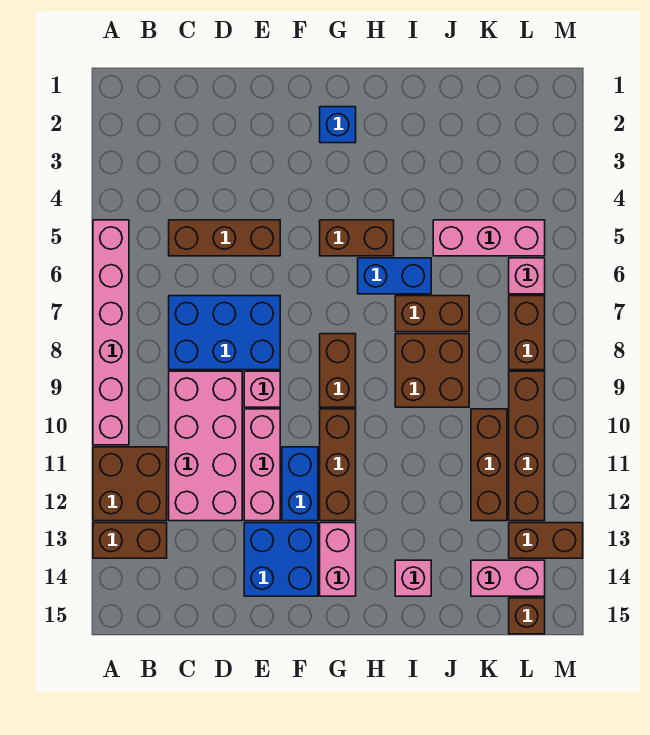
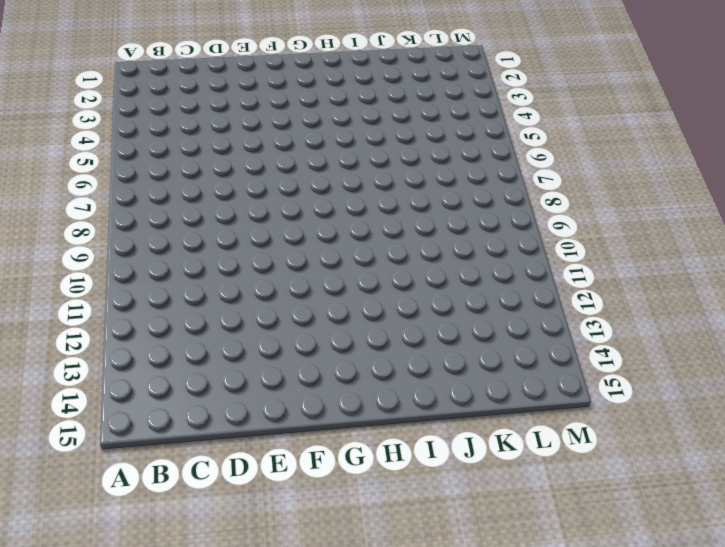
none -> pink brick A5:A10 level 1
none -> brown brick A11:B12 level 1
none -> brown brick A13:B13 level 1

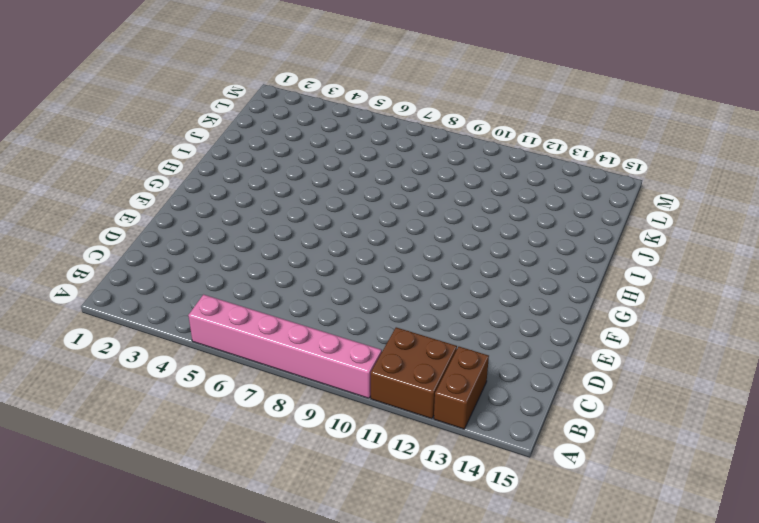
none -> brown brick C5:E5 level 1
none -> blue brick C7:E8 level 1
none -> pink brick C9:D12 level 1

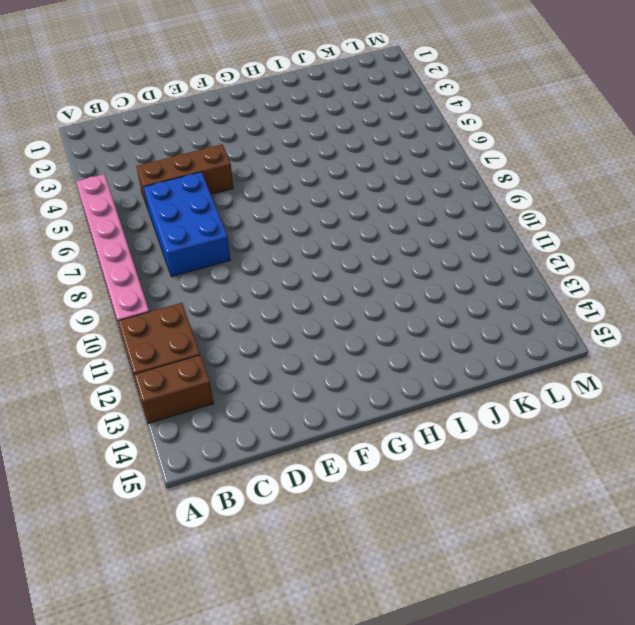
blue brick C6:D8 level 1 -> blue brick C7:E8 level 1
none -> pink brick C9:D12 level 1
none -> pink brick E9 level 1
none -> pink brick E10:E12 level 1

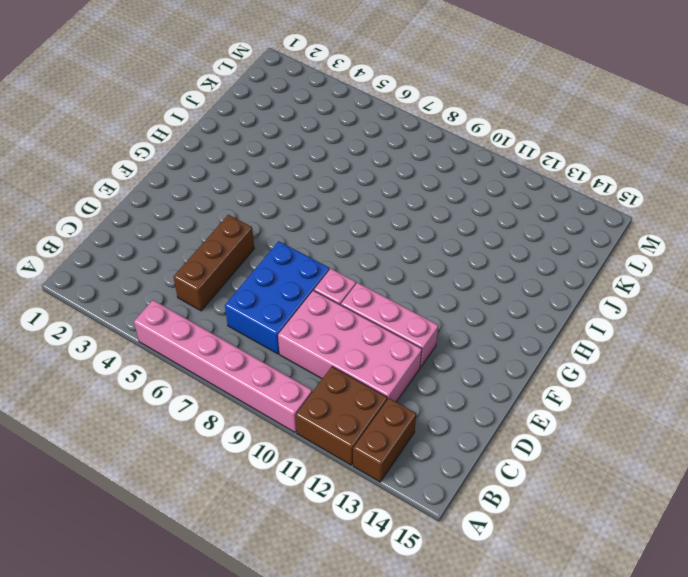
none -> blue brick E13:F14 level 1
none -> blue brick F11:F12 level 1
none -> blue brick G2 level 1

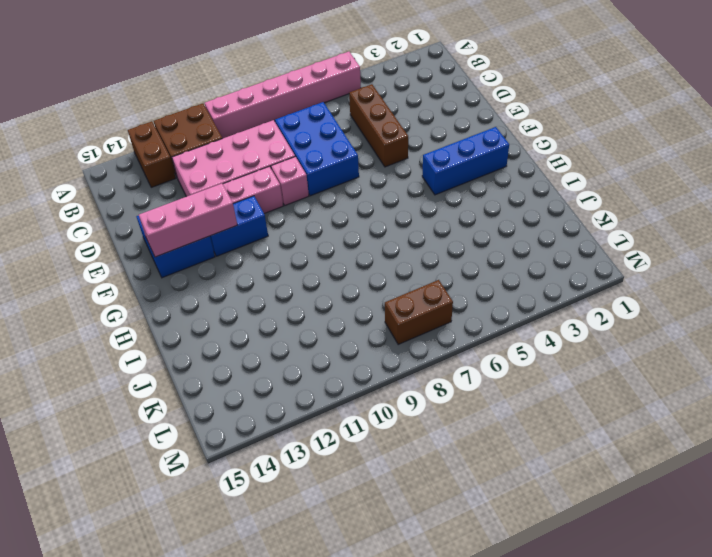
pink brick F12:F14 level 2 -> pink brick J5:L5 level 1
blue brick G2:G4 level 1 -> blue brick G2 level 1
none -> brown brick G5:H5 level 1
none -> brown brick G8:G9 level 1
none -> brown brick G10:G12 level 1

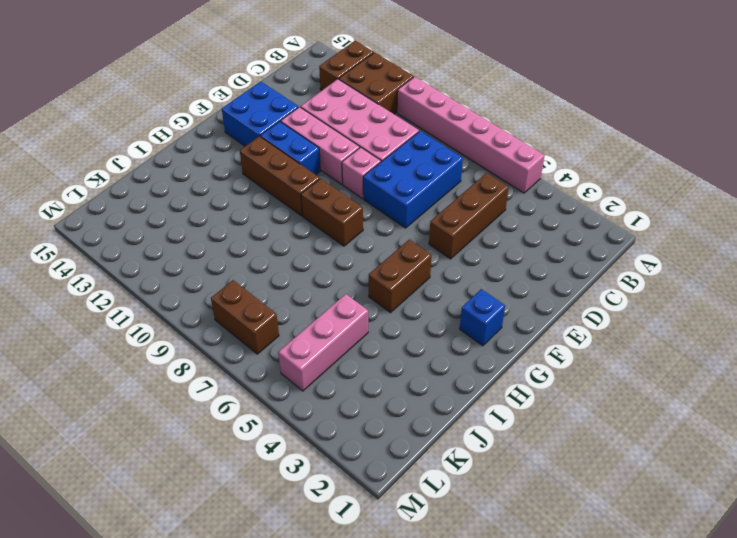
none -> pink brick G13:G14 level 1
none -> blue brick H6:I6 level 1
none -> brown brick I7:J7 level 1

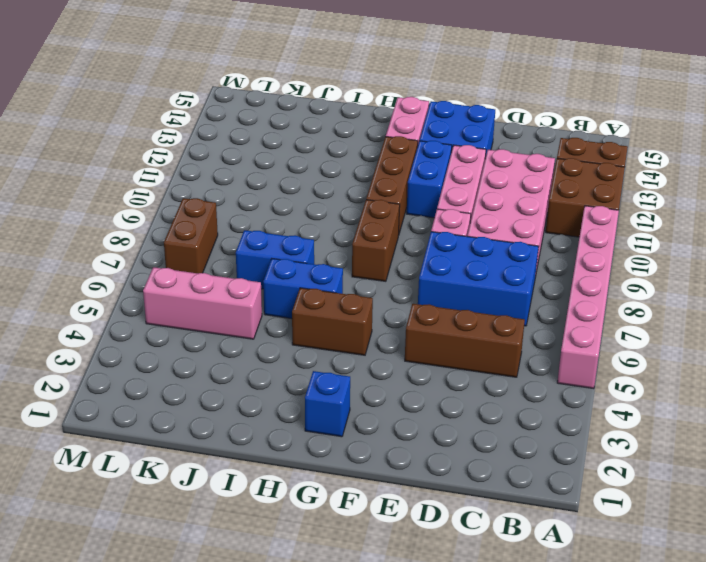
blue brick I7:J7 level 1 -> brown brick I7:J7 level 1
none -> brown brick I8:J9 level 1
none -> pink brick I14 level 1
none -> brown brick K10:K12 level 1

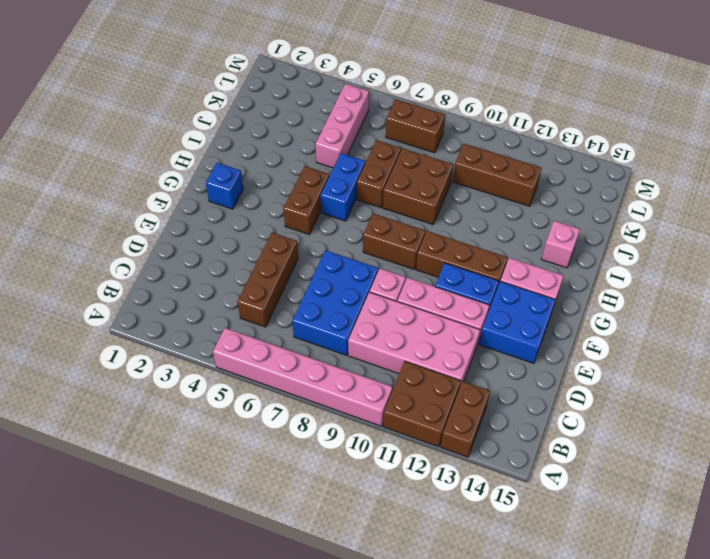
none -> pink brick K14:L14 level 1
none -> pink brick L6 level 1
none -> brown brick L9:L12 level 1

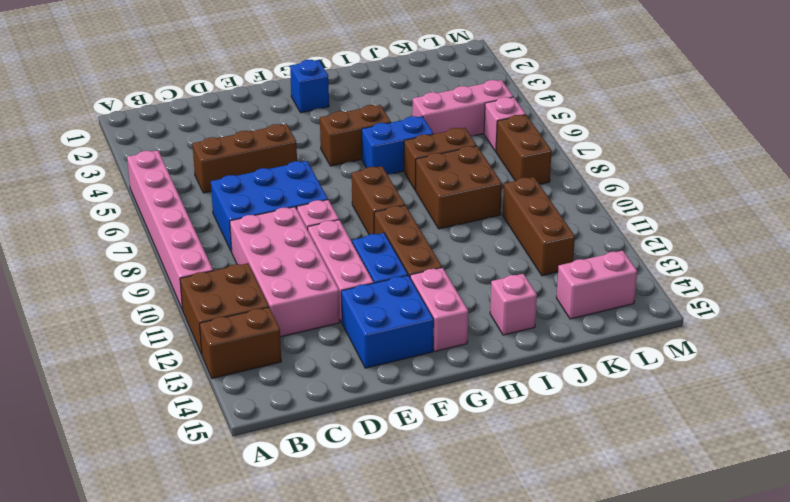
none -> brown brick L9:L12 level 1
none -> brown brick L13:M13 level 1
none -> brown brick L15 level 1

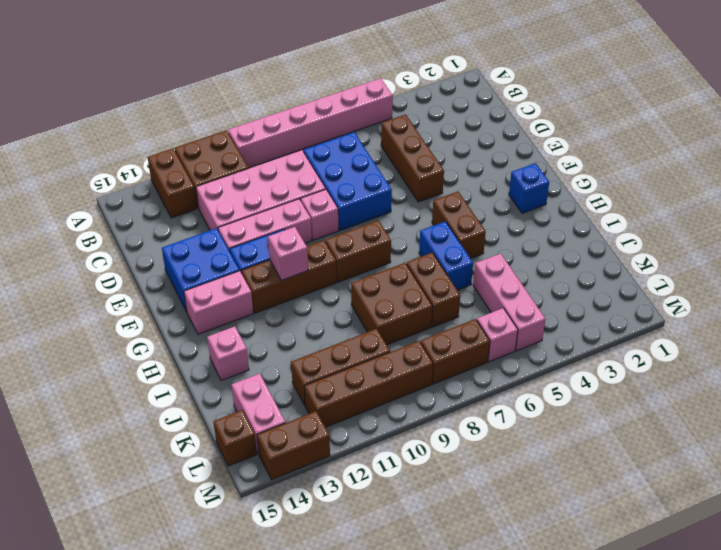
pink brick G11 level 2 -> none
brown brick M13:M14 level 1 -> brown brick L13:M13 level 1

